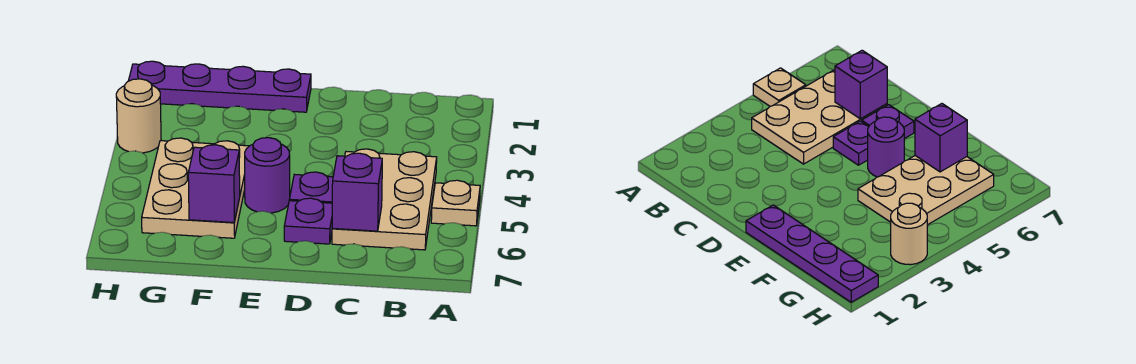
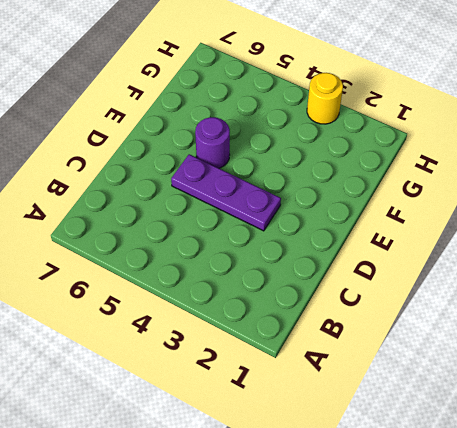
purple plate D3:D5 level 1 -> purple plate D5 level 1
yellow round brick H3 level 1 -> tan round brick H3 level 1
none -> tan plate A5 level 1
none -> tan plate B4:C6 level 1

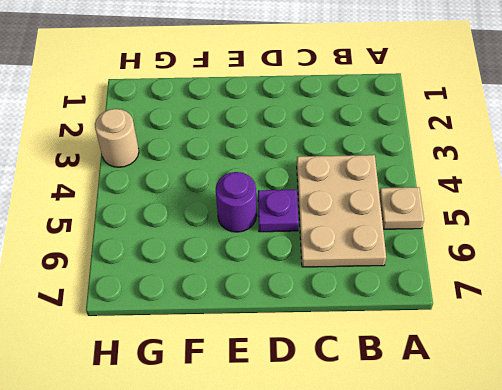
none -> purple plate D6 level 1
none -> purple plate E1:H1 level 1

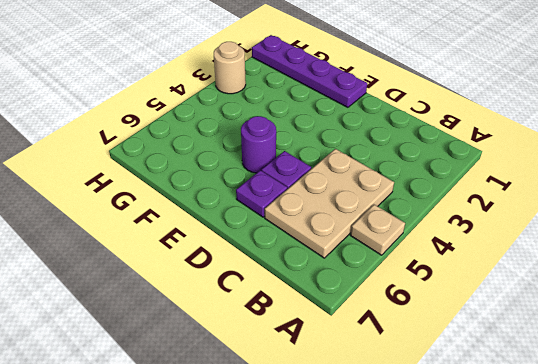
none -> tan plate F4:G6 level 1
none -> purple brick C6 level 2

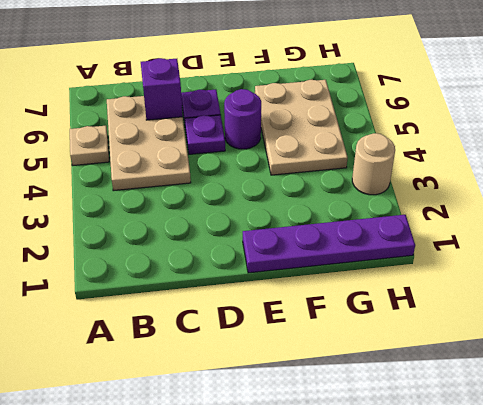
none -> purple brick F6 level 2

